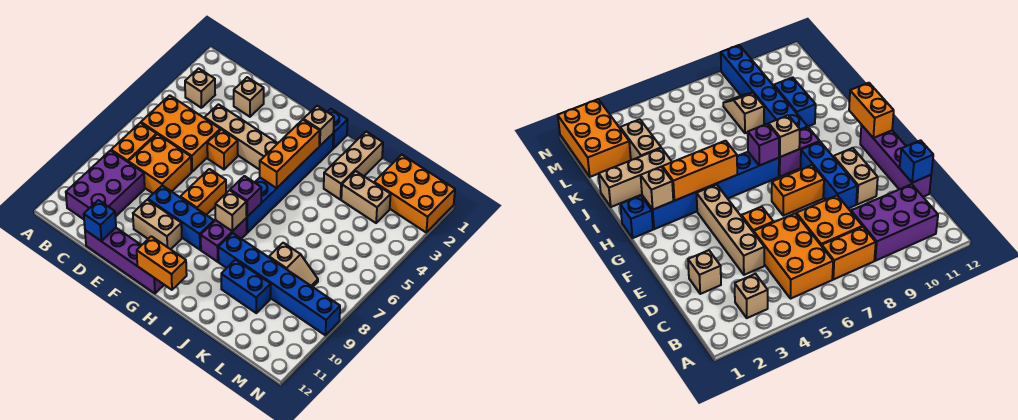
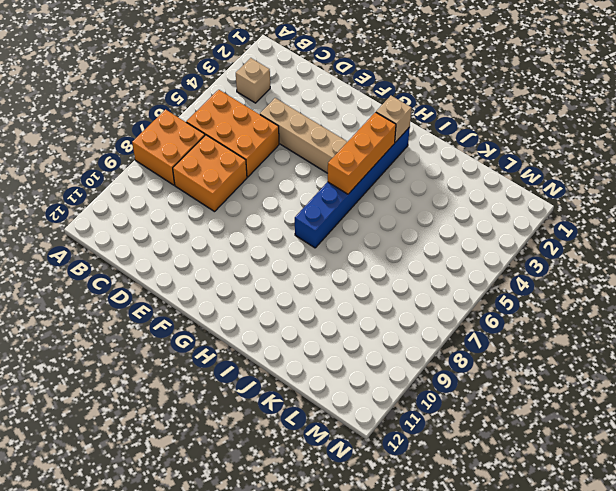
orange brick A7:B8 level 1 -> orange brick B7:B8 level 1
none -> purple brick B9:C11 level 1
none -> tan brick D2 level 1
none -> purple brick D12:G12 level 1

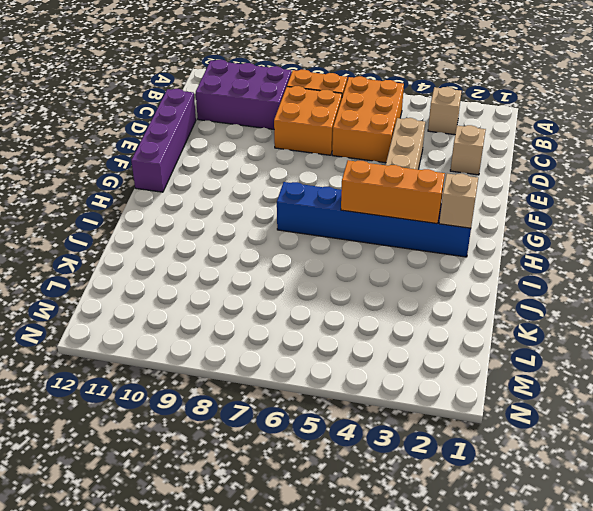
none -> orange brick E5 level 1
none -> blue brick E9:G9 level 1
none -> tan brick E10:F10 level 1

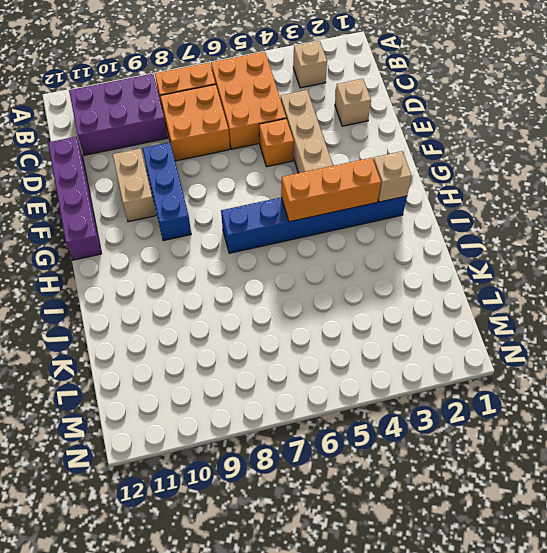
none -> orange brick F7:F8 level 1
none -> blue brick H1 level 1
none -> purple brick H8:H9 level 1

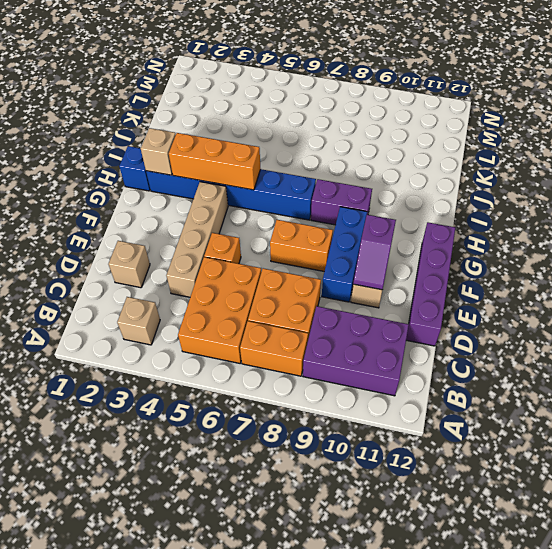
purple slope E10:F10 level 2 top F -> none
none -> blue brick I9:N9 level 1
none -> tan brick J1:J3 level 1
none -> blue brick J10:K10 level 1

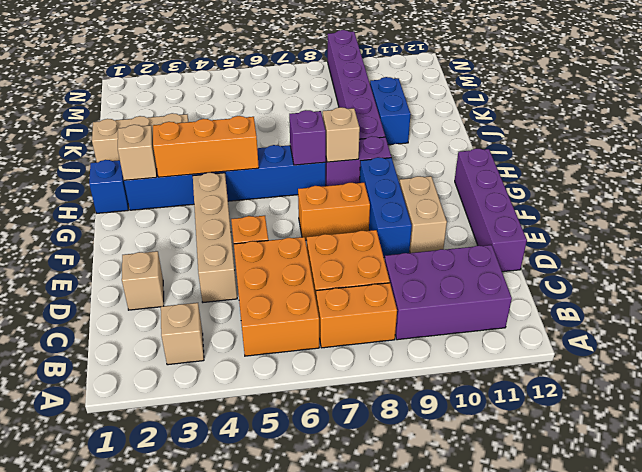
purple brick I9:N9 level 1 -> blue brick I9:N9 level 1
none -> tan brick K3:L3 level 1
none -> tan slope K8:L8 level 1 top K
none -> orange brick L1:N2 level 1

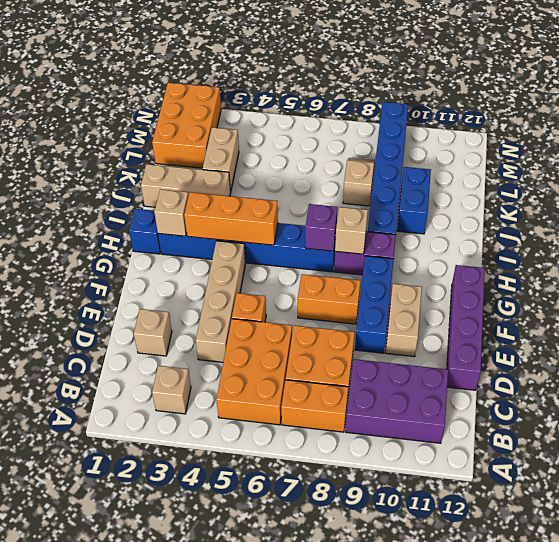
none -> blue brick D12 level 2
none -> orange brick G12:H12 level 2

